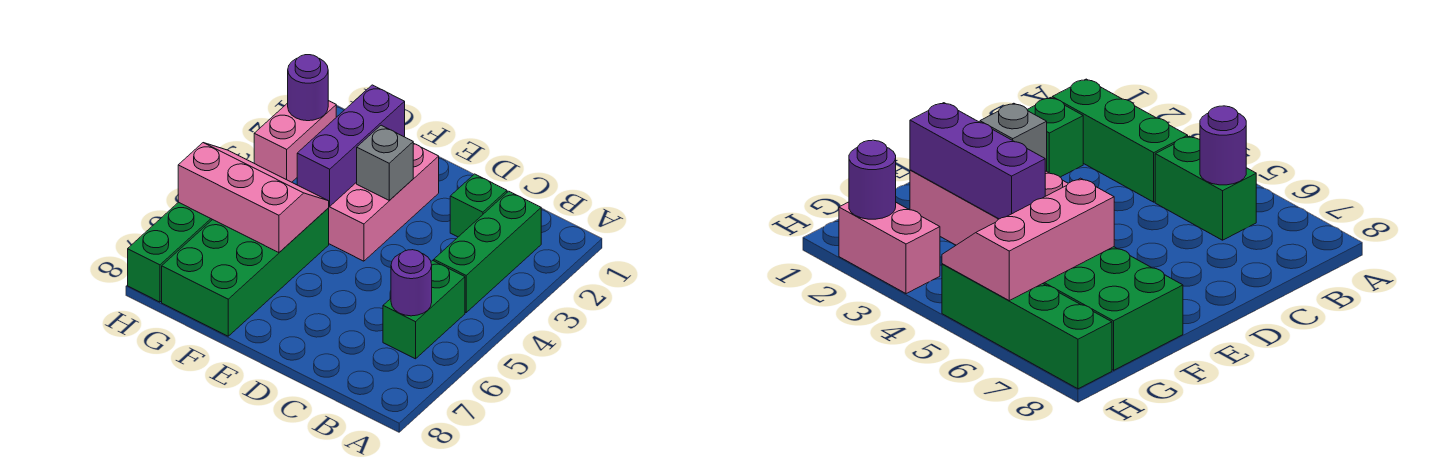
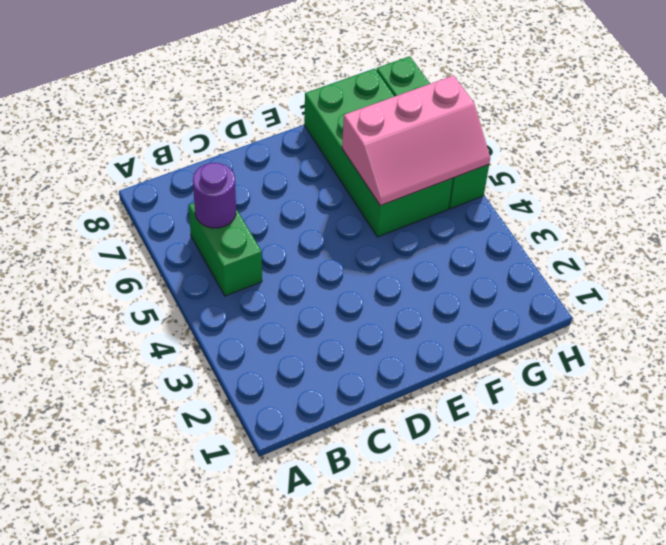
none -> green brick B2:B4 level 1
none -> green brick C2 level 1
none -> pink brick E2:F4 level 1

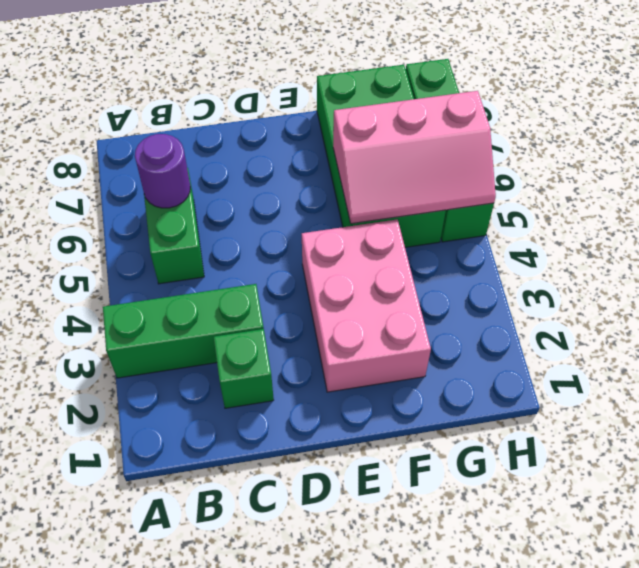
green brick A3:C3 level 1 -> green brick B2:B4 level 1
none -> pink brick H2:H3 level 1
none -> grey brick E3 level 2
none -> purple brick F2:F4 level 2

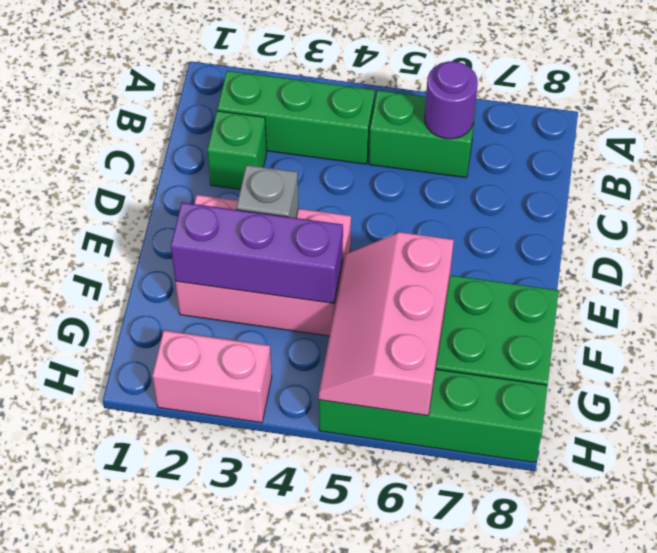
none -> purple round brick H2 level 2

